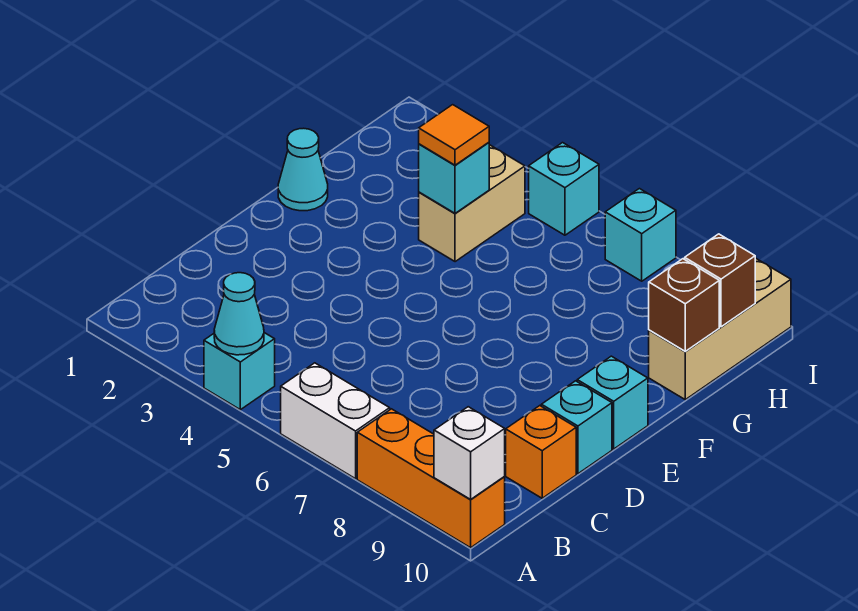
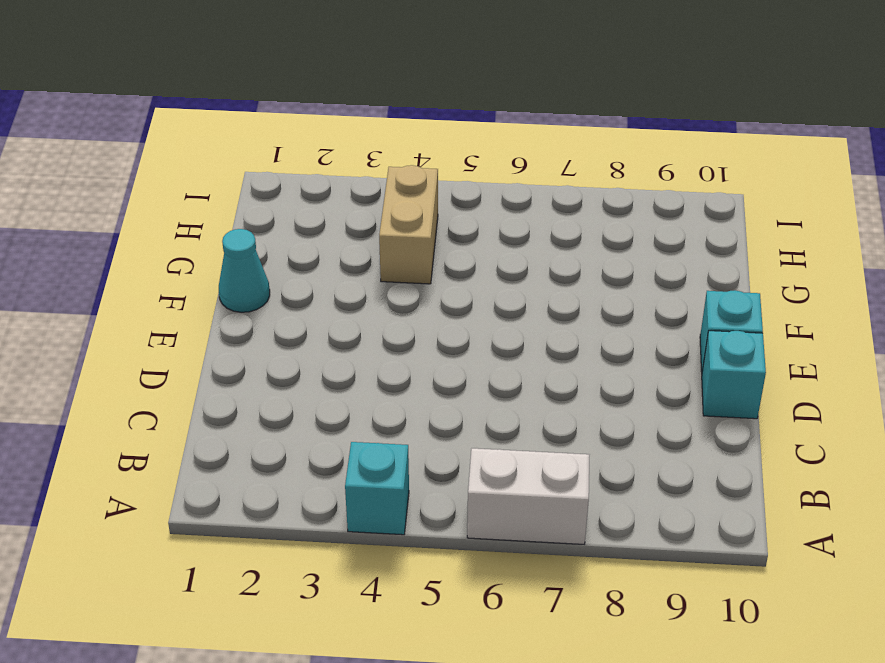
none -> orange brick A8:A10 level 1
none -> orange brick C10 level 1
none -> tan brick G10:I10 level 1

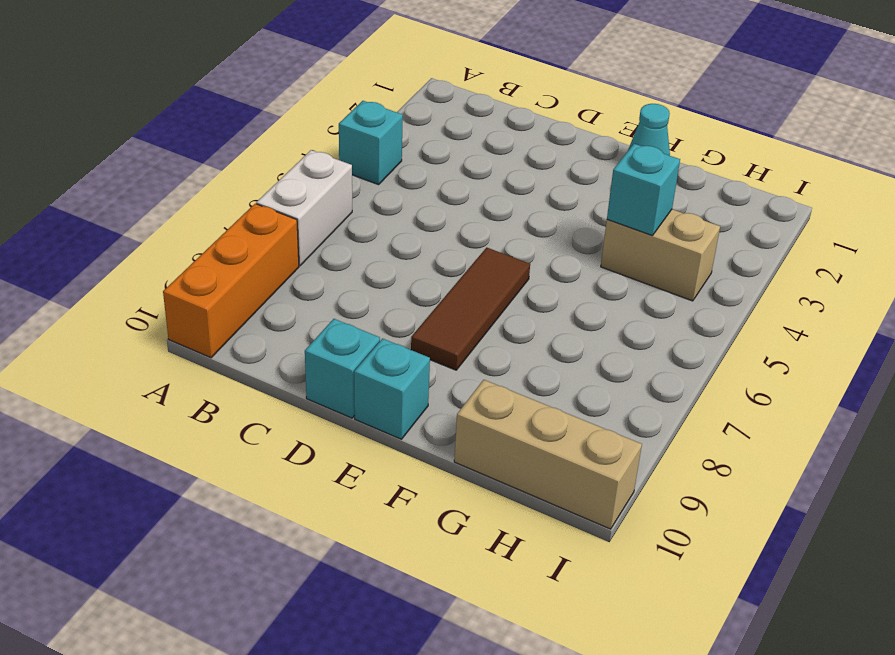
brown tile E6:E8 level 1 -> none
none -> orange brick C10 level 1
none -> cyan brick I5 level 1
none -> cyan brick I7 level 1

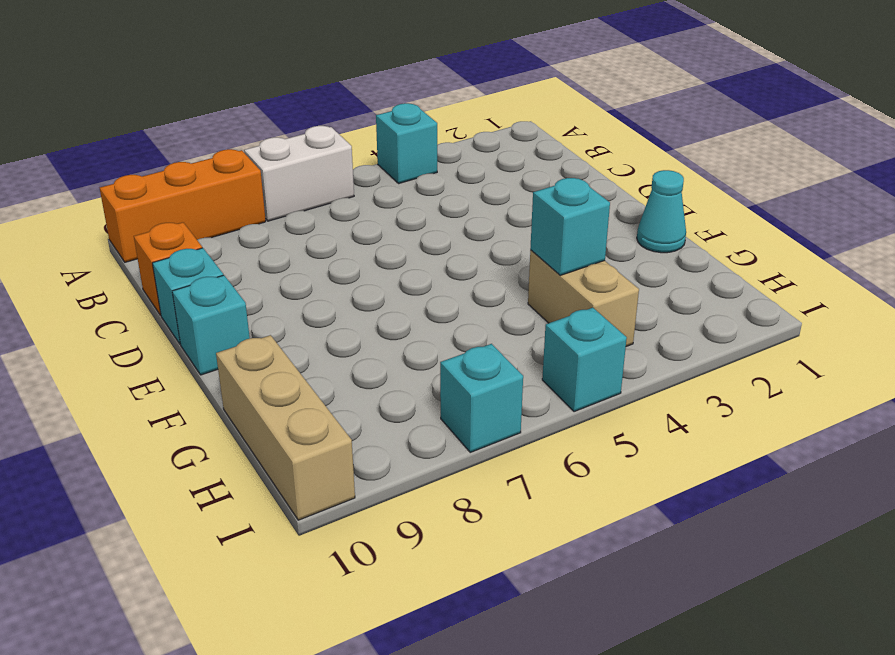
none -> cyan cone A4 level 2
none -> white brick A10 level 2
none -> brown brick G10 level 2

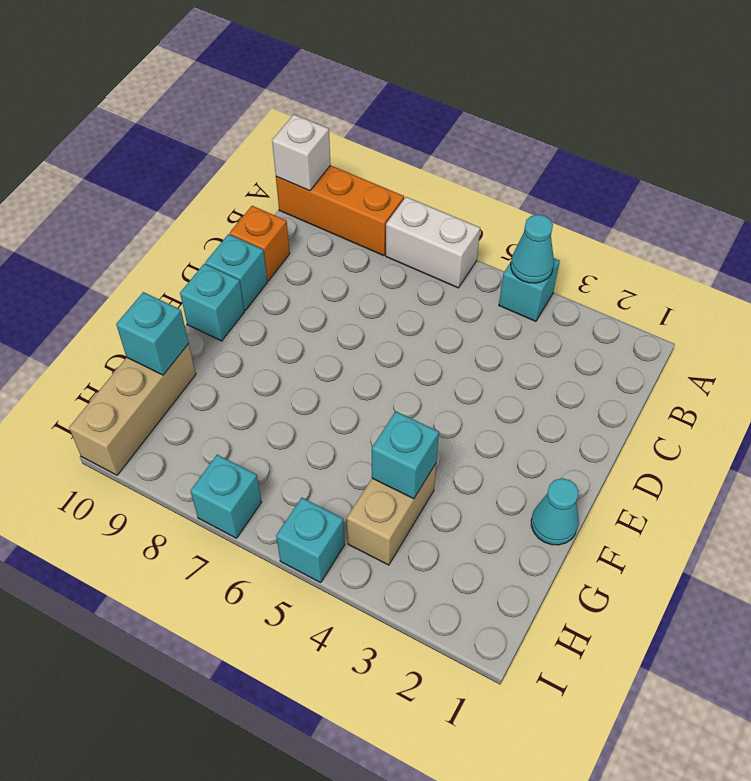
cyan brick G10 level 2 -> brown brick G10 level 2
none -> brown brick H10 level 2
none -> orange tile G4 level 3

